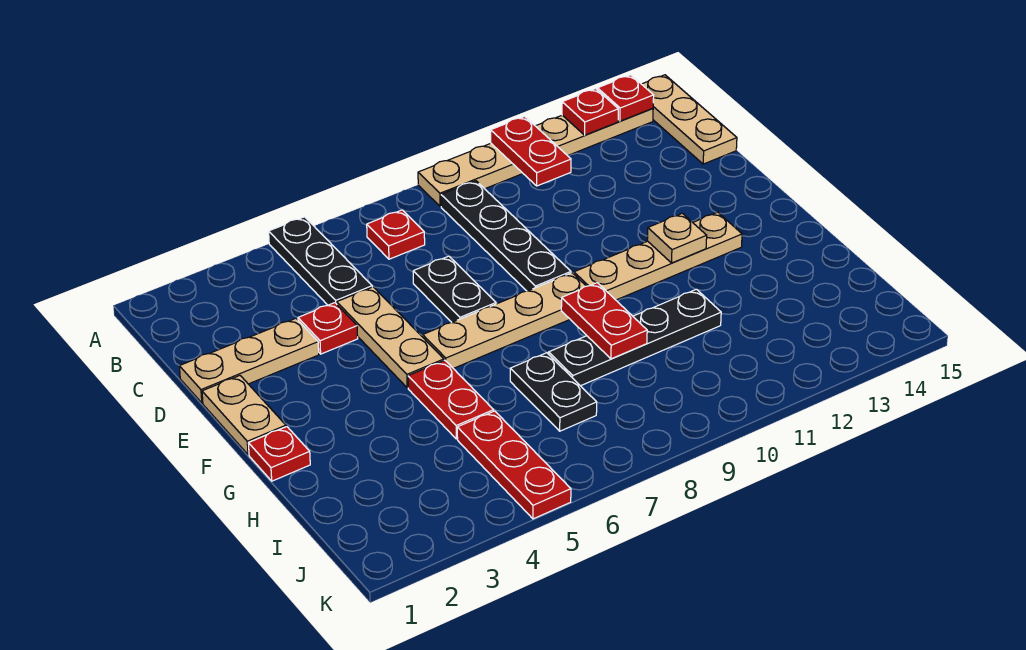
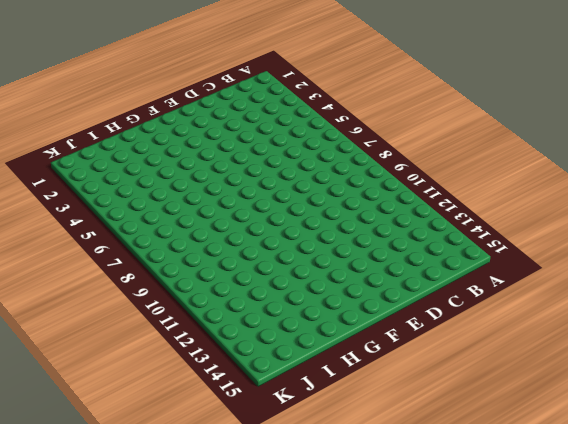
none -> black plate A5:C5 level 1
none -> tan plate A9:A14 level 1
none -> tan plate A15:C15 level 1

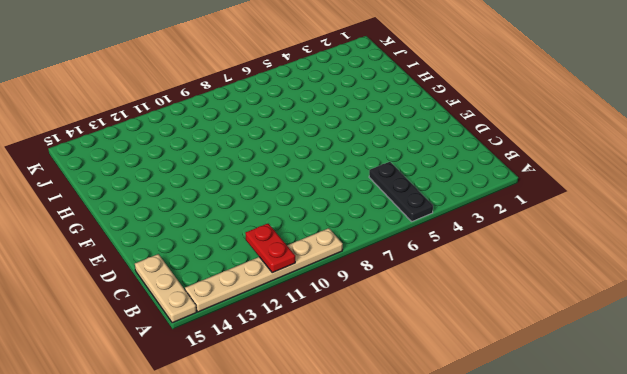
none -> red plate B7 level 1
none -> black plate B9:E9 level 1
none -> tan plate D1:D3 level 1

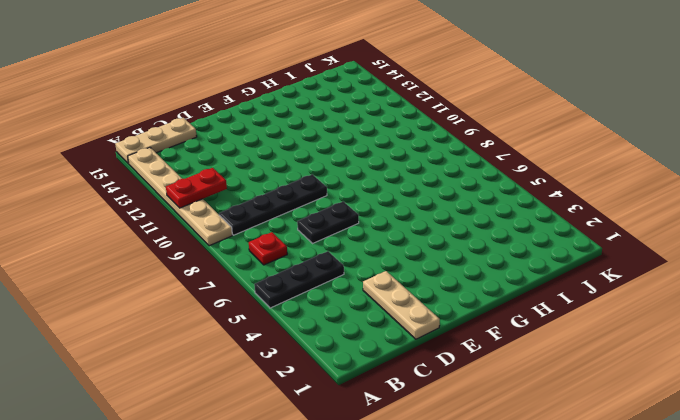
none -> red plate D4 level 1
none -> tan plate D5:F5 level 1
none -> tan plate E1:F1 level 1

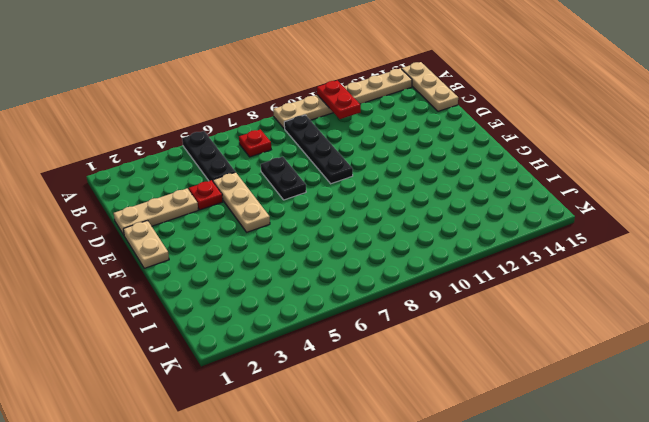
none -> tan plate F6:F9 level 1
none -> tan plate F10:F13 level 1
none -> red plate G1 level 1

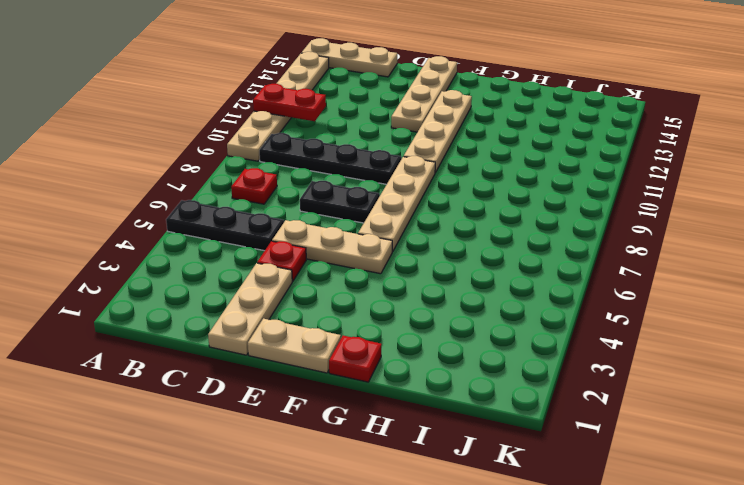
tan plate E12:E15 level 1 -> none
none -> red plate G5:H5 level 1
none -> black plate H7:I7 level 1
none -> black plate H8:H11 level 1

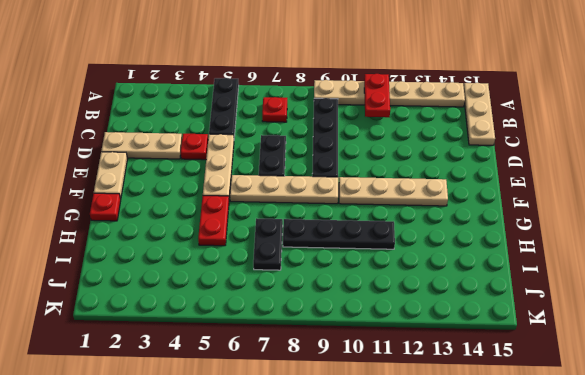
none -> red plate I5:K5 level 1
none -> red plate A13 level 2
none -> red plate A14 level 2

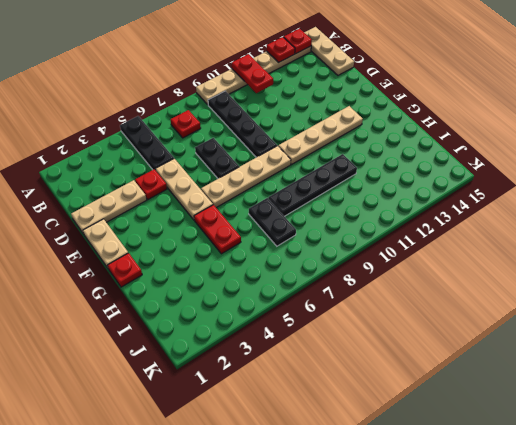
none -> red plate I5:K5 level 1
none -> tan plate F12 level 2
none -> red plate G9:H9 level 2

